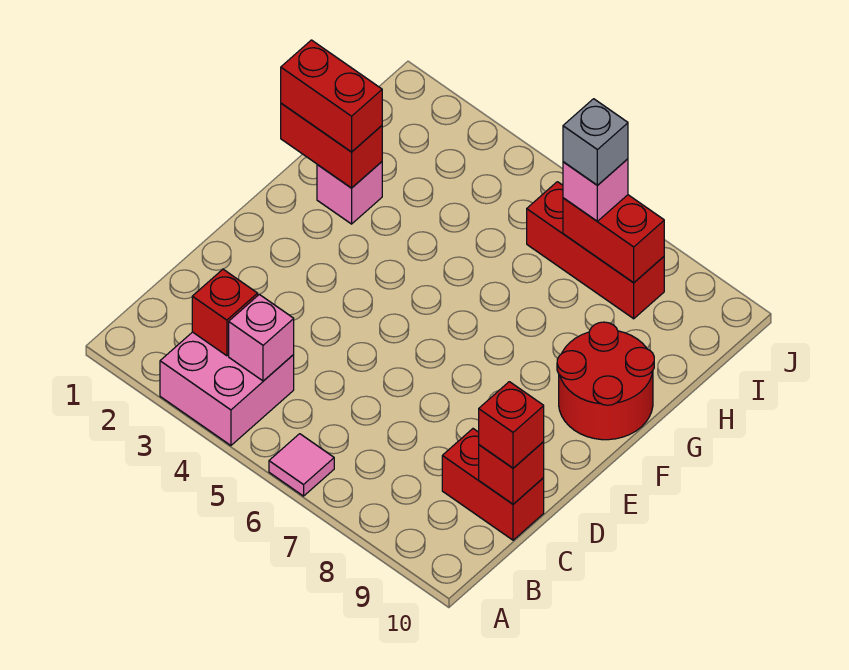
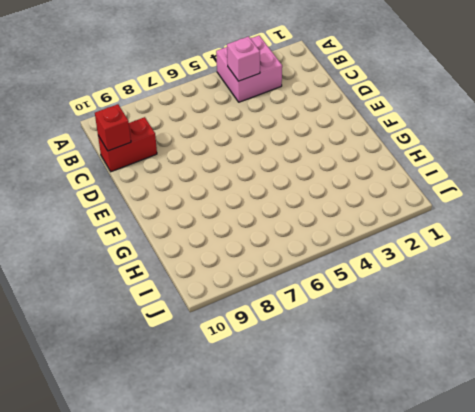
none -> pink tile A6 level 1
none -> red round brick F9:G10 level 1
none -> pink brick G2 level 1

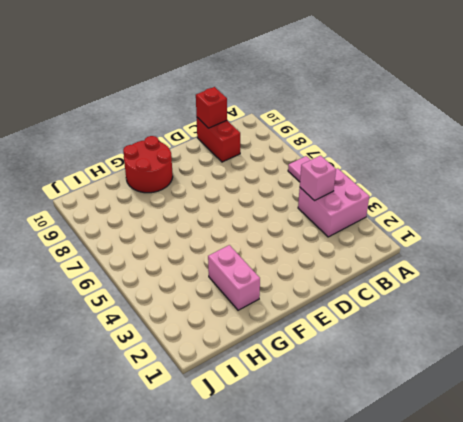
pink brick G2:G3 level 1 -> pink brick G2 level 1
none -> red brick I6:I8 level 1
none -> red brick B3 level 2
none -> red brick G1:G2 level 2

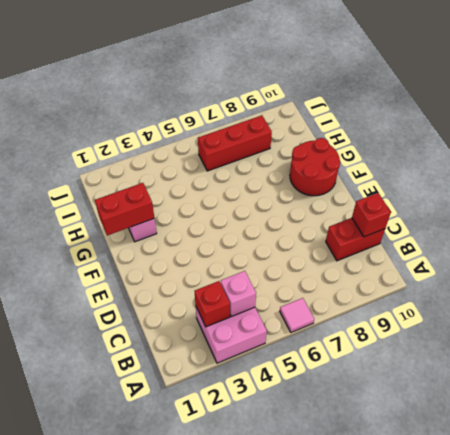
none -> red brick I7:I8 level 2
none -> red brick C10 level 3
none -> red brick G1:G2 level 3

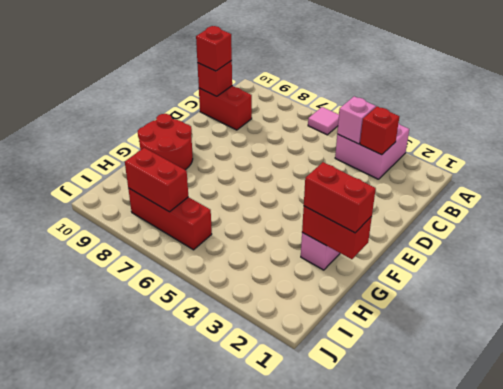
none -> pink brick I7 level 3
none -> grey brick I7 level 4

